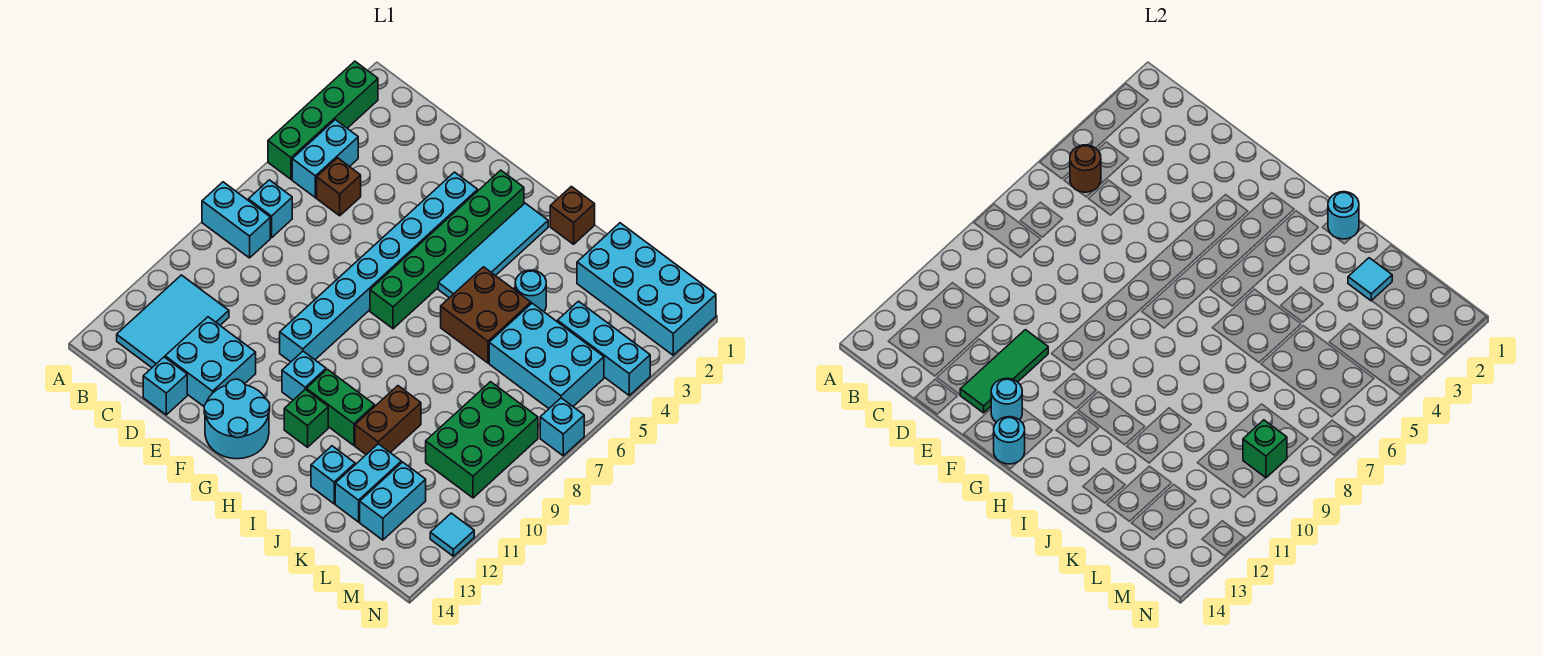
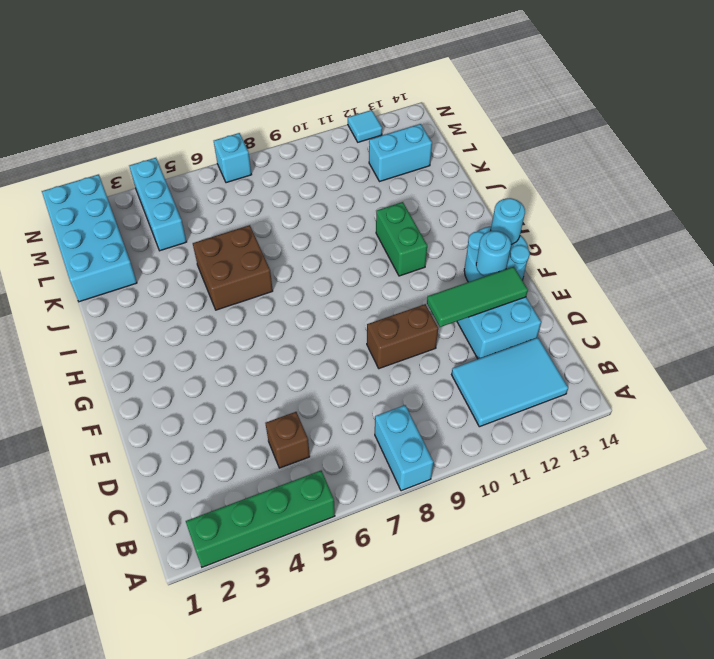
brown brick E9:E10 level 1 -> brown brick J10:J11 level 1
none -> cyan brick B4:B5 level 1
none -> cyan brick B7 level 1
none -> cyan brick D14 level 1
none -> cyan brick F3:F10 level 1

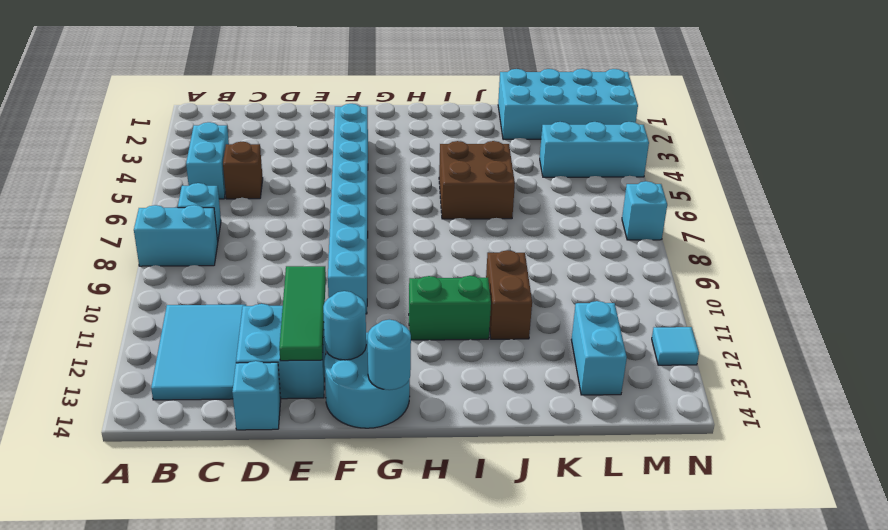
none -> green brick A2:A5 level 1
none -> green brick G2:G7 level 1
none -> cyan brick G11 level 1
none -> cyan tile H2:H5 level 1

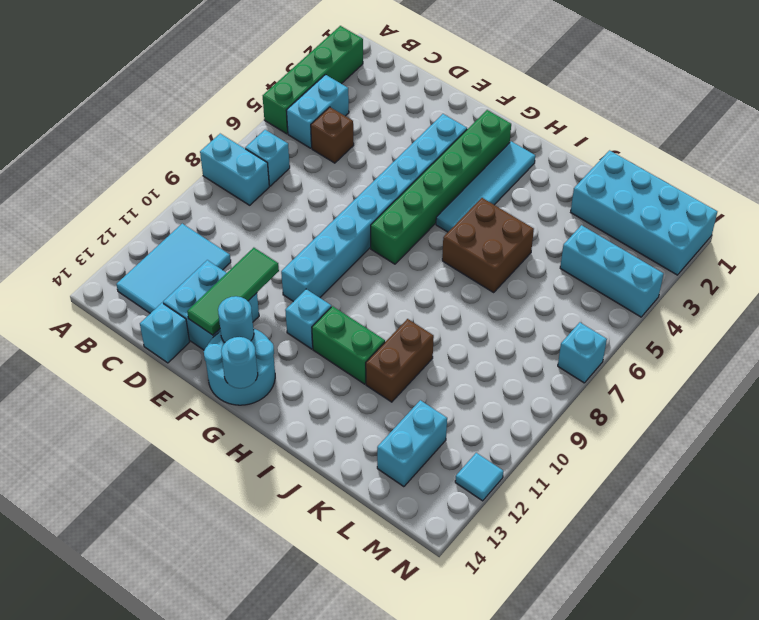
none -> green brick H12 level 1
none -> brown brick I1 level 1
none -> cyan round brick J4 level 1
none -> cyan brick J13 level 1

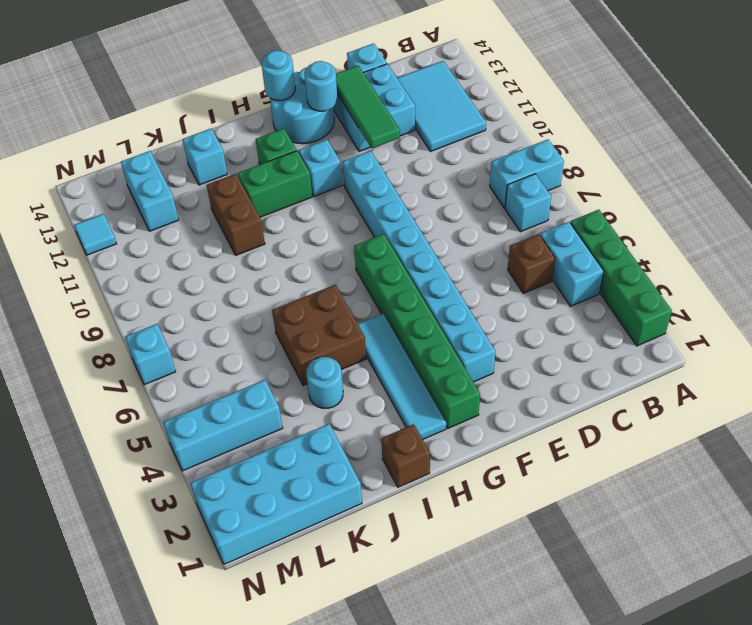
none -> cyan brick K5:M6 level 1
none -> cyan brick K12:K13 level 1
none -> green brick L8:M10 level 1
none -> brown round brick B5 level 2

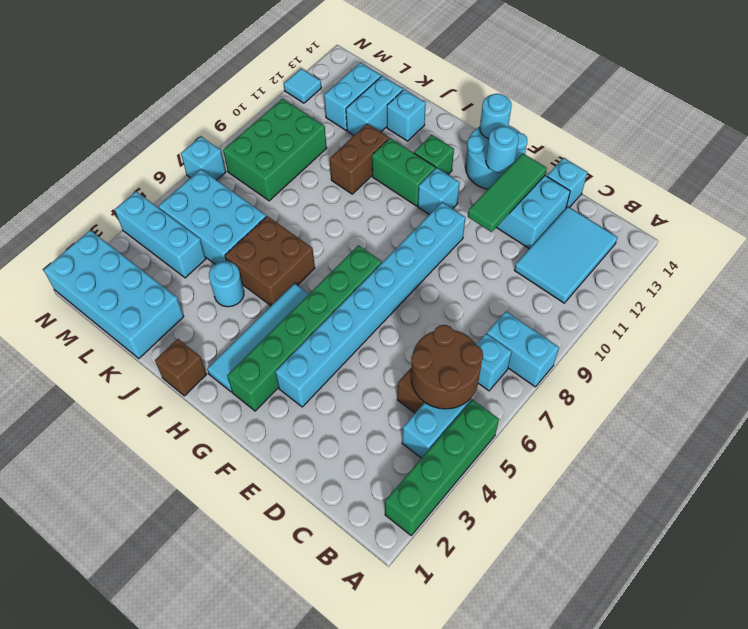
brown round brick B5:C6 level 2 -> brown round brick B5 level 2
none -> cyan round brick I1 level 2
none -> cyan tile K2 level 2
none -> green brick M9 level 2

